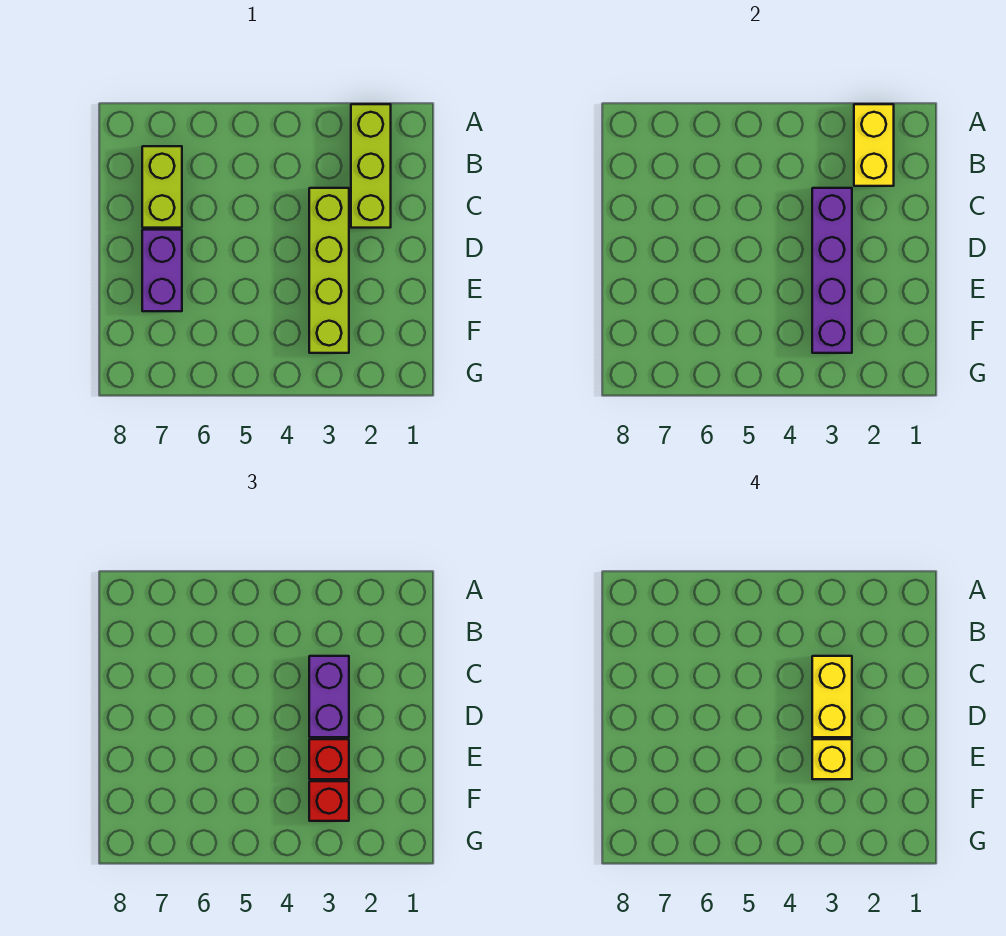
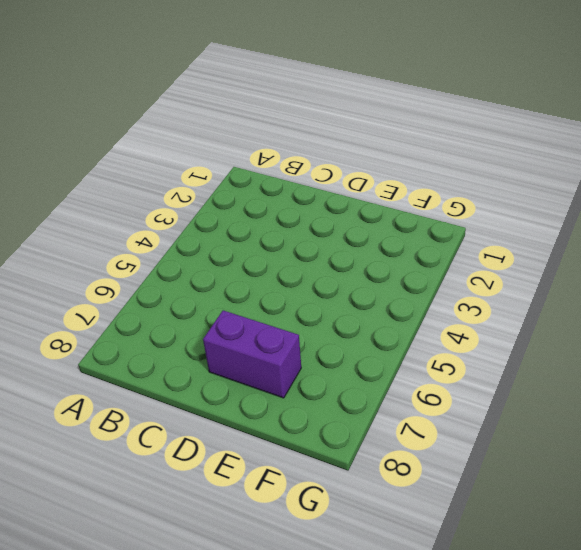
none -> lime brick A2:C2 level 1
none -> lime brick B7:C7 level 1

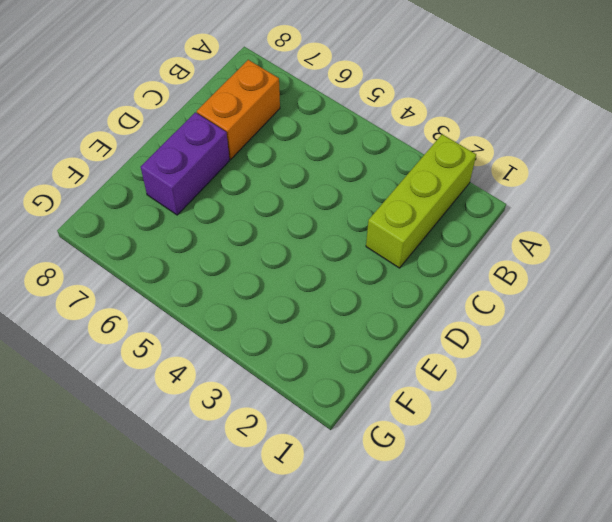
orange brick B7:C7 level 1 -> lime brick B7:C7 level 1
none -> lime brick C3:F3 level 1
none -> yellow brick A2:B2 level 2

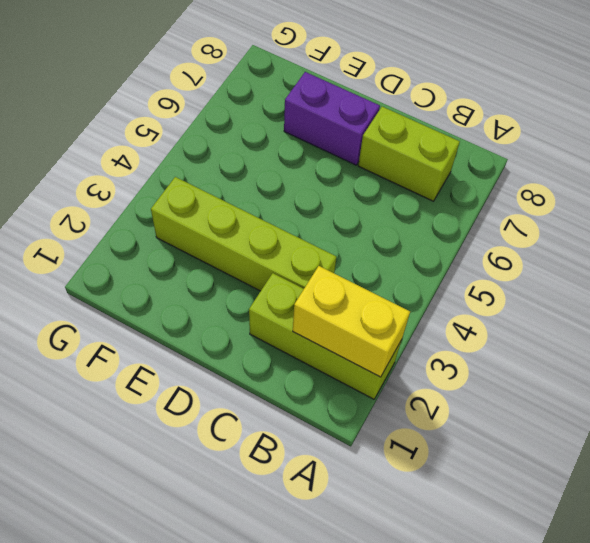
none -> purple brick C3:F3 level 2
none -> purple brick C3:D3 level 3

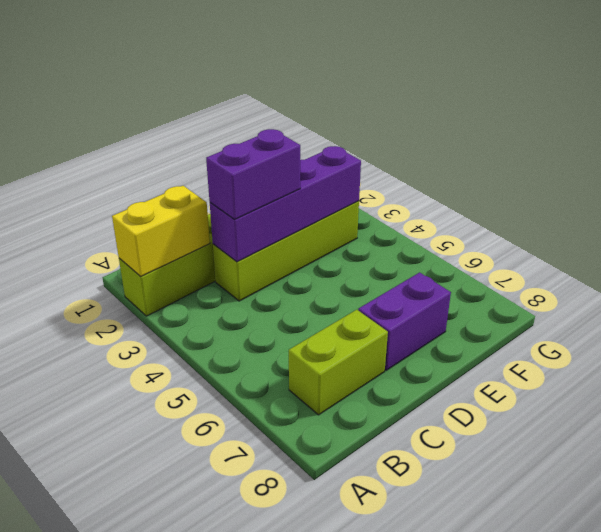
none -> red brick E3 level 3
none -> red brick F3 level 3

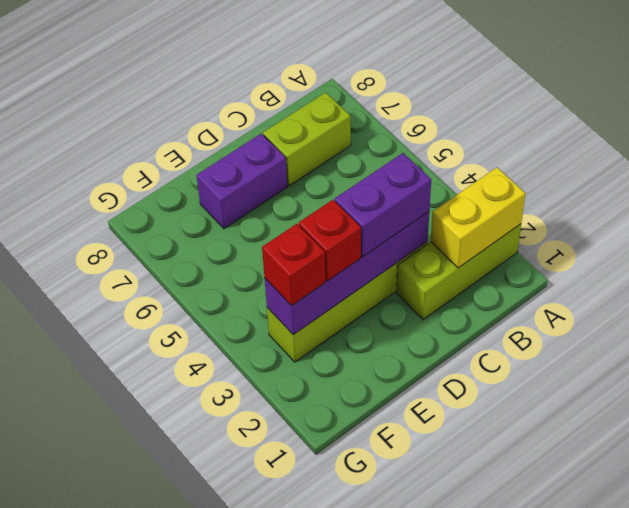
none -> yellow brick C3:D3 level 4
none -> yellow brick E3 level 4

